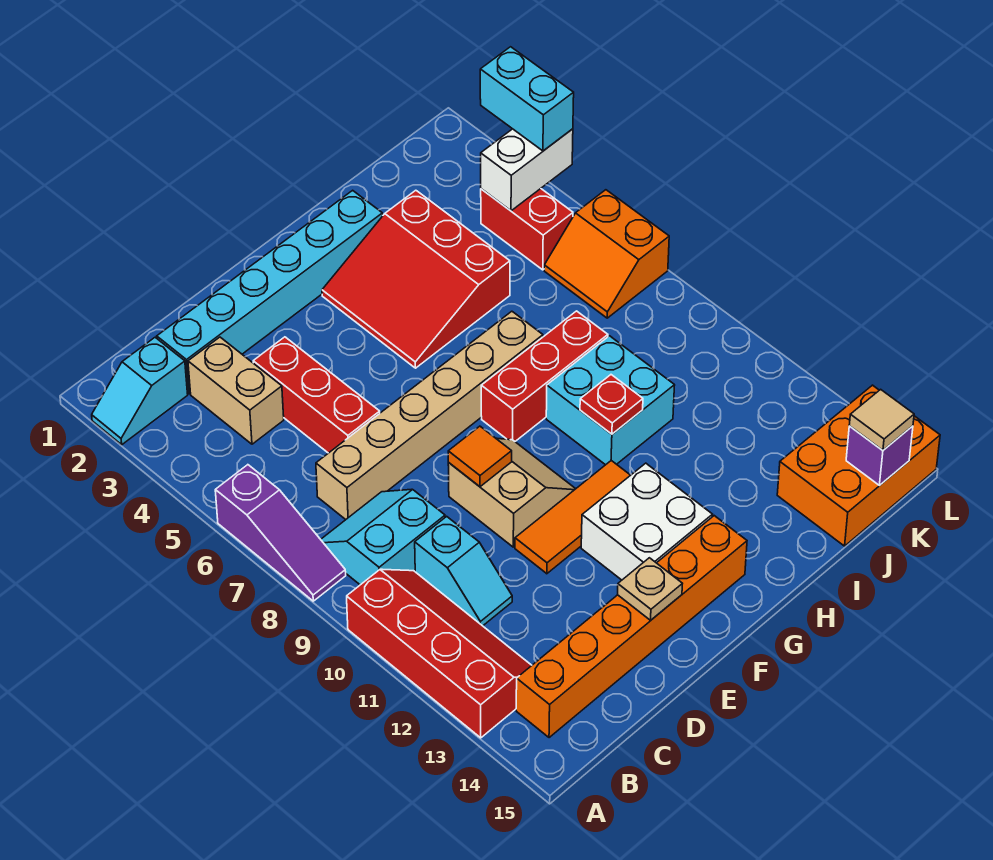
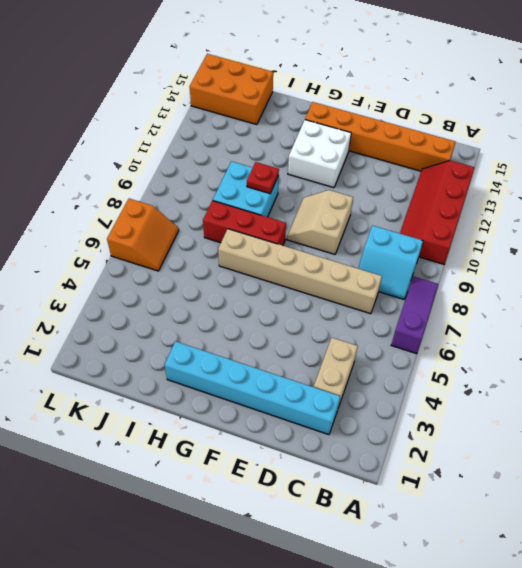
none -> cyan slope A2:B2 level 1 top B
none -> cyan slope C10:C11 level 1 top 10
none -> red brick D4:D6 level 1

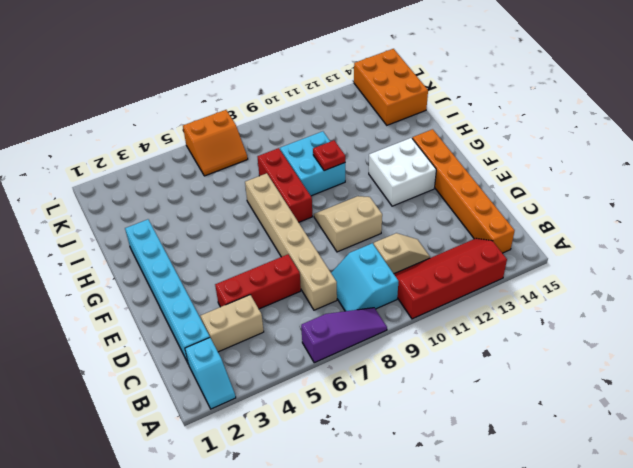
tan slope C10:C11 level 1 top 10 -> cyan slope C10:C11 level 1 top 10
none -> orange tile E11:G11 level 1
none -> red slope G3:I5 level 1 top I
none -> red brick K4:K5 level 1

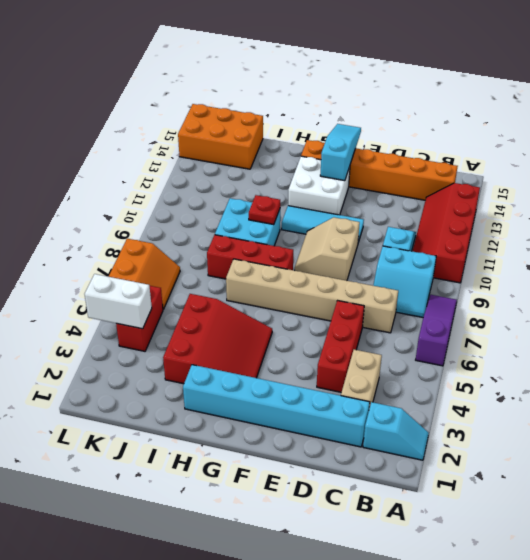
cyan tile E11:G11 level 1 -> orange tile E11:G11 level 1
cyan slope F13:F15 level 2 top 13 -> none
none -> orange tile E9 level 2
none -> tan plate E14 level 2
none -> purple brick K15 level 2

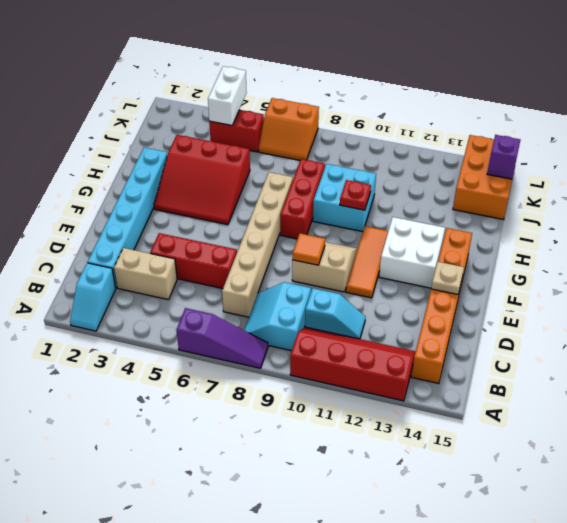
none -> tan tile K15 level 3
none -> cyan brick L3:L4 level 3

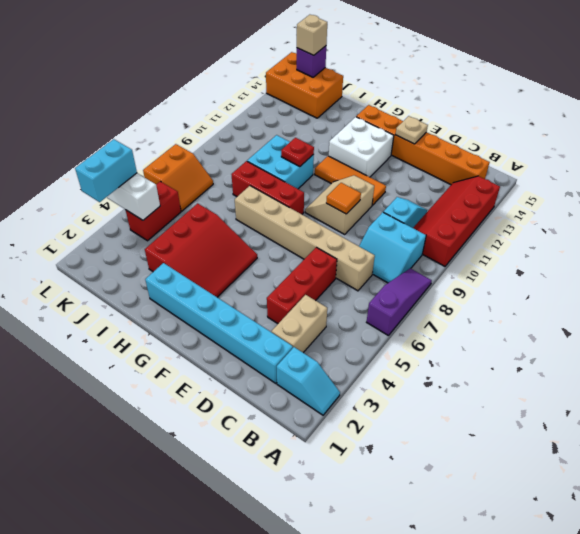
tan brick K15 level 3 -> tan tile K15 level 3

